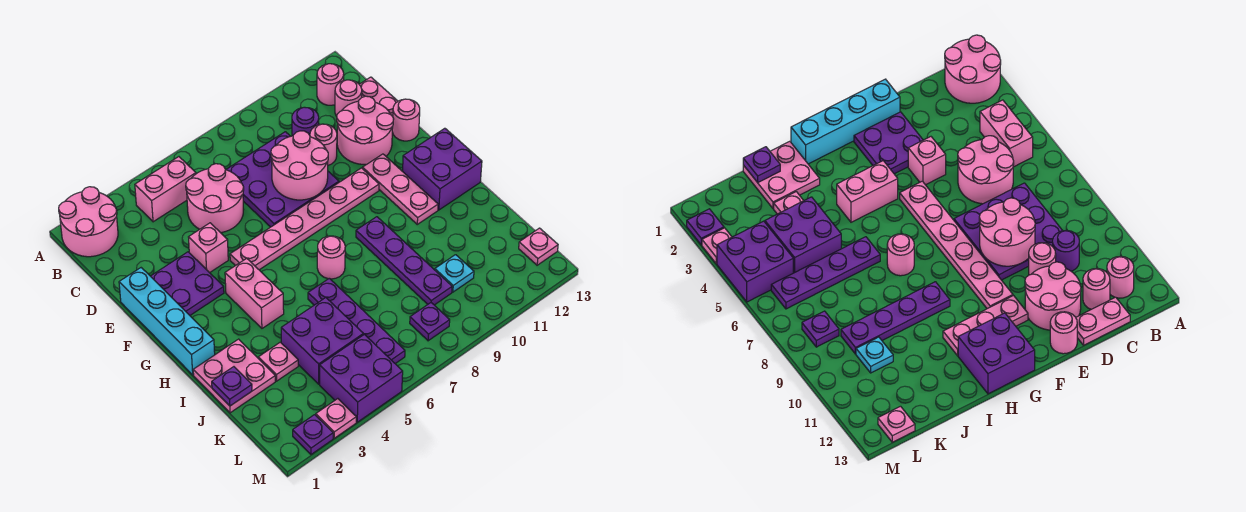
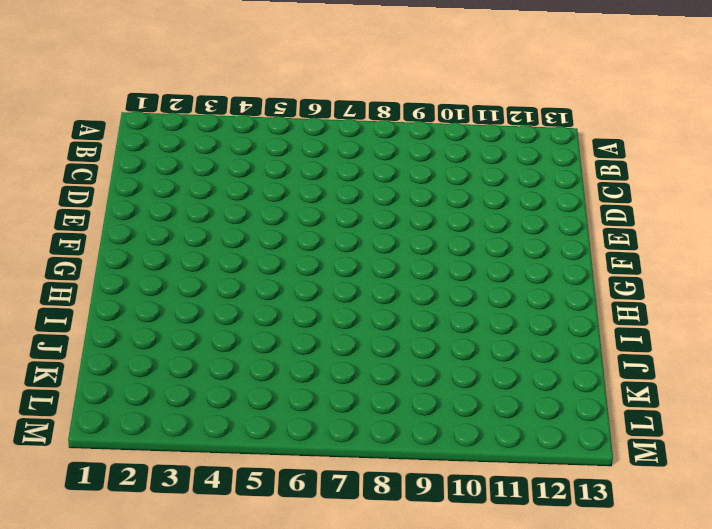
none -> pink round brick A1:B2 level 1
none -> pink brick B4:B5 level 1
none -> pink round brick B12 level 1
none -> pink round brick C5:D6 level 1

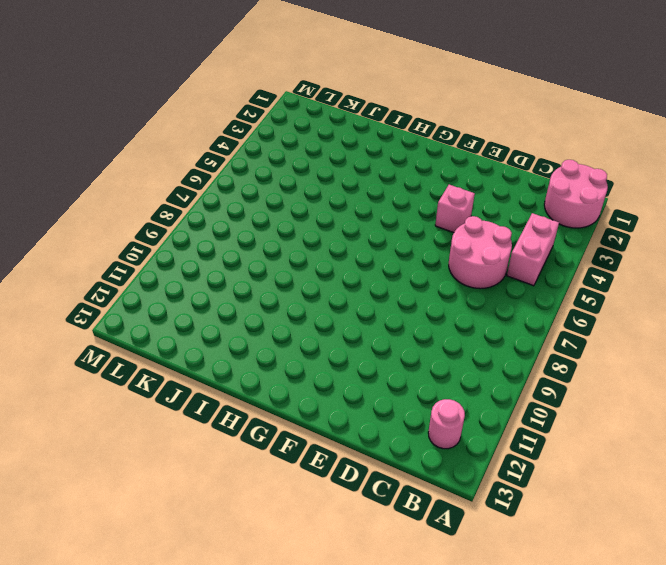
none -> purple plate C7:E9 level 1
none -> purple round brick C10 level 1
none -> pink round brick C12 level 1
none -> pink plate C13:D13 level 1

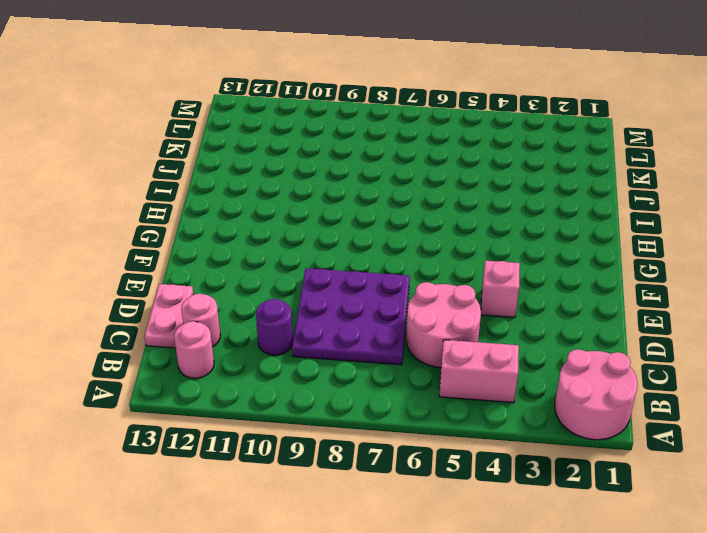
none -> pink round brick D10 level 1
none -> pink round brick D11:E12 level 1
none -> cyan brick E1:H1 level 1
none -> purple plate E2:F3 level 1

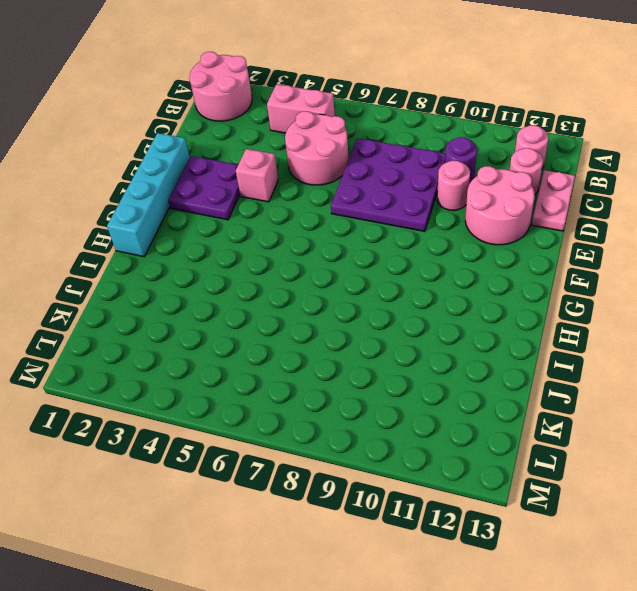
none -> pink round brick E13 level 1
none -> pink plate F5:F10 level 1
none -> pink plate F11:H11 level 1
none -> pink brick G4:H4 level 1

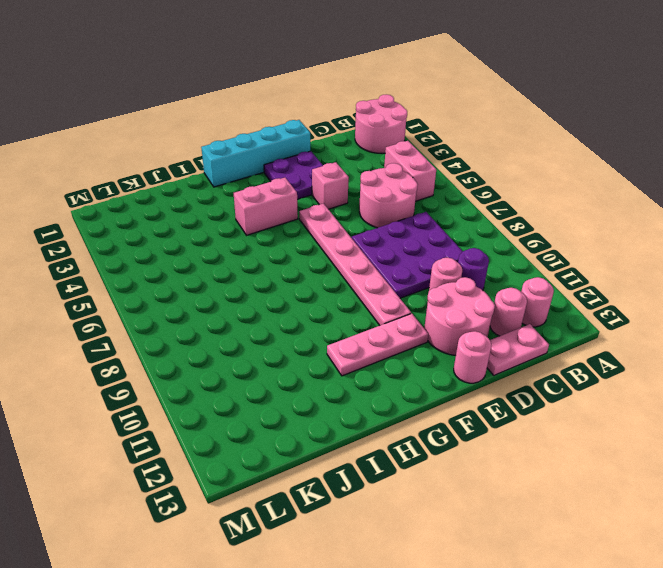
none -> purple brick G12:H13 level 1
none -> pink round brick H7 level 1
none -> purple plate H9:K9 level 1
none -> pink plate I1:J2 level 1

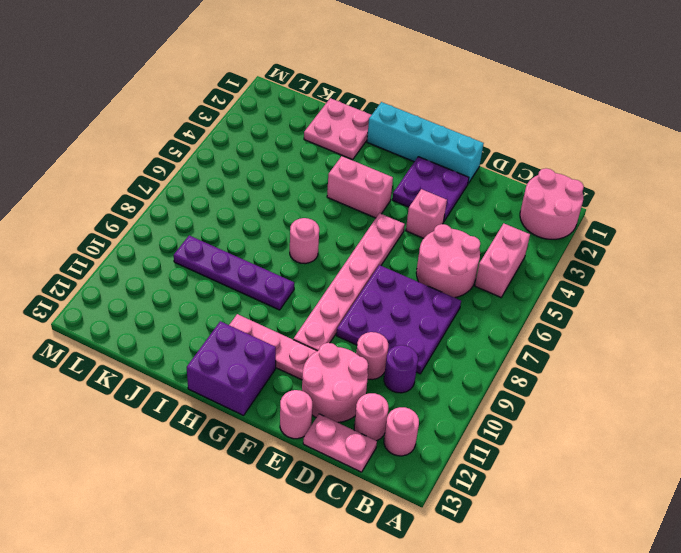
none -> purple plate I6:L6 level 1
none -> pink plate J3 level 1
none -> purple brick J4:K5 level 1
none -> cyan plate K10 level 1

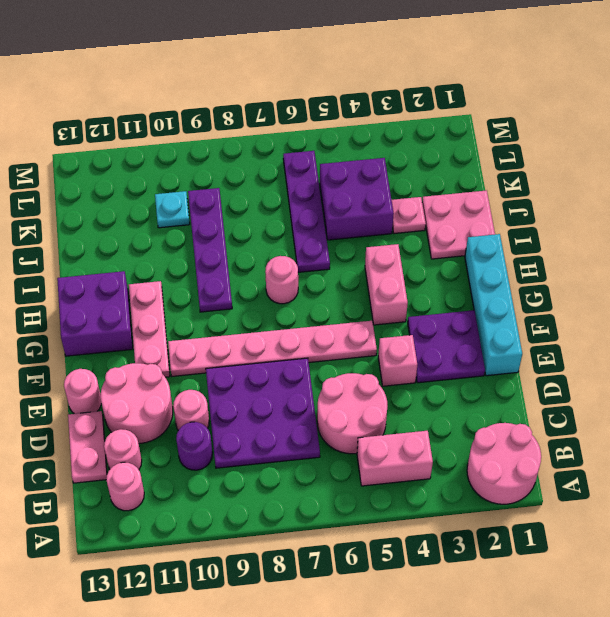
none -> purple brick L4:M5 level 1
none -> purple plate L8 level 1
none -> pink plate L13 level 1
none -> purple plate M2 level 1

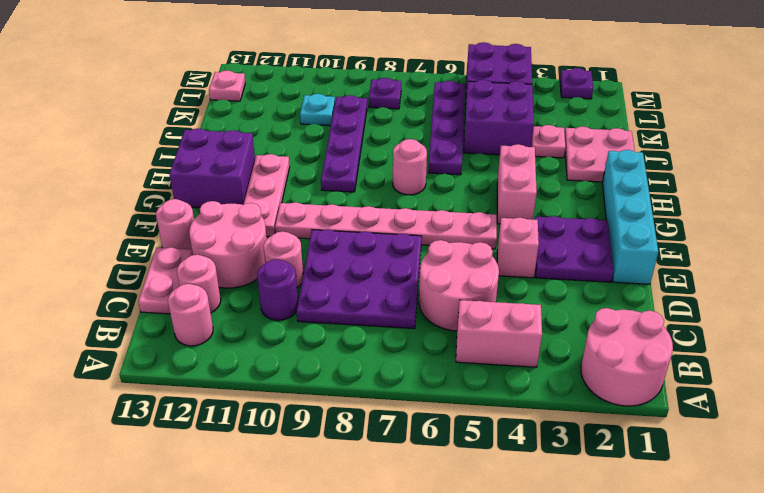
none -> pink plate M3 level 1
none -> pink round brick D8:E9 level 2
none -> purple plate J1 level 2

